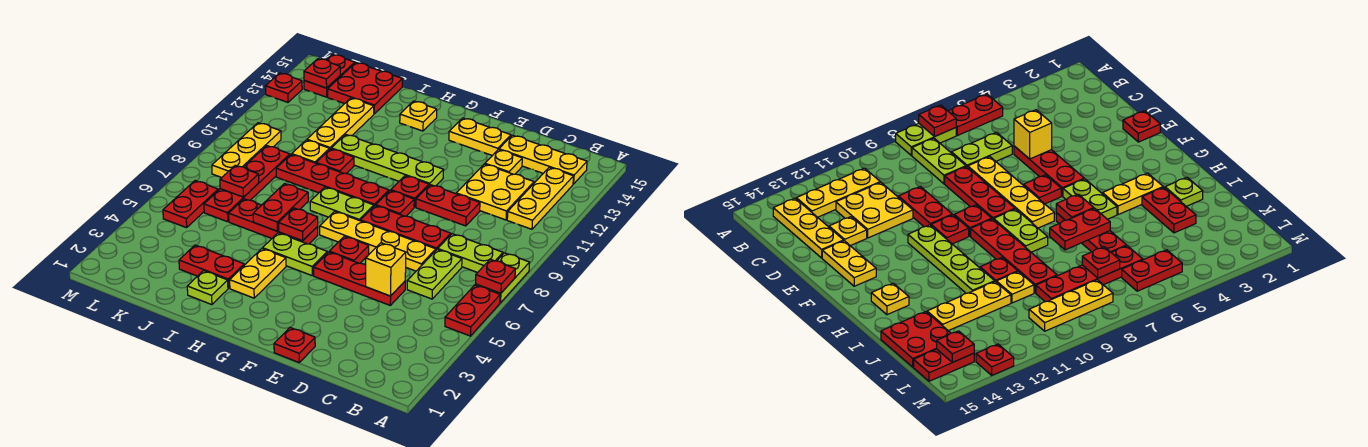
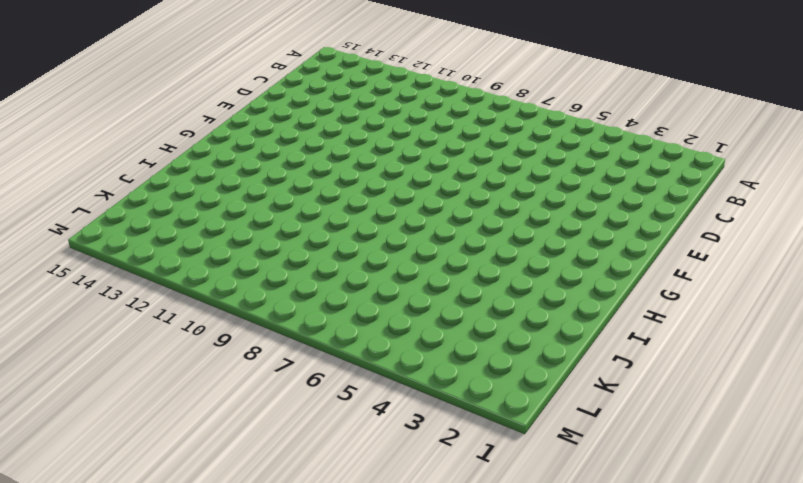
none -> red plate A5:A6 level 1
none -> lime plate A7:A8 level 1
none -> lime plate B8:C8 level 1
none -> yellow plate B11:B13 level 1

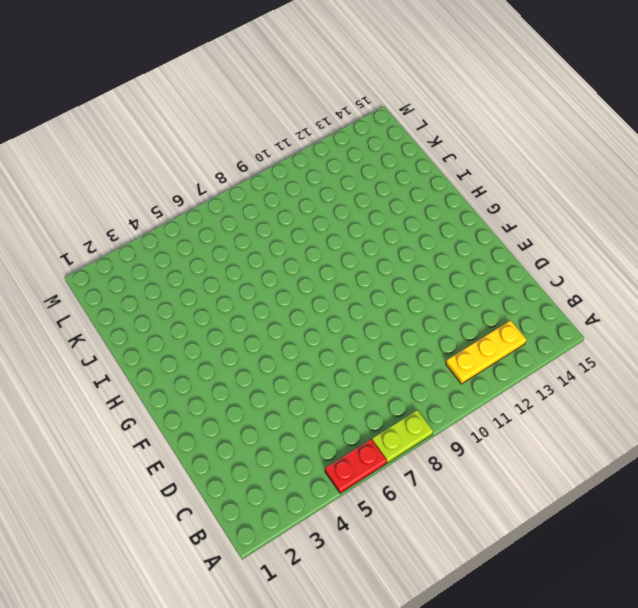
none -> lime plate B8:C8 level 1
none -> yellow plate B14:D14 level 1
none -> lime plate C6:C7 level 1
none -> yellow plate C11:D12 level 1

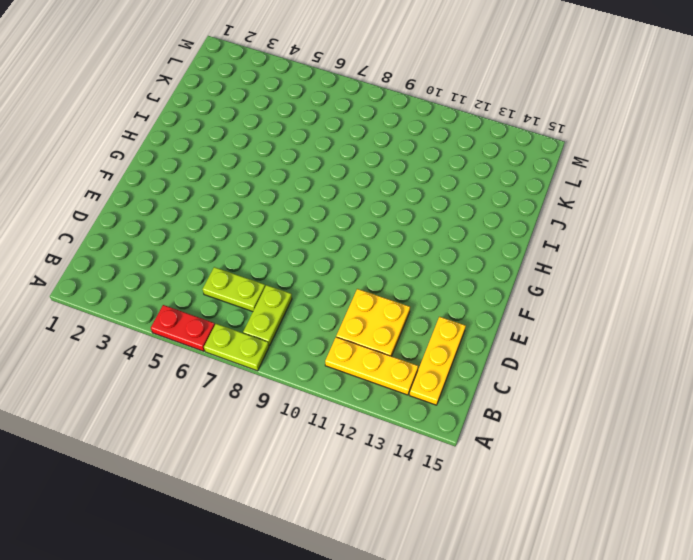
none -> red plate D5:F5 level 1
none -> yellow plate D7:G7 level 1
none -> red plate D8:F8 level 1
none -> red plate D10:E10 level 1

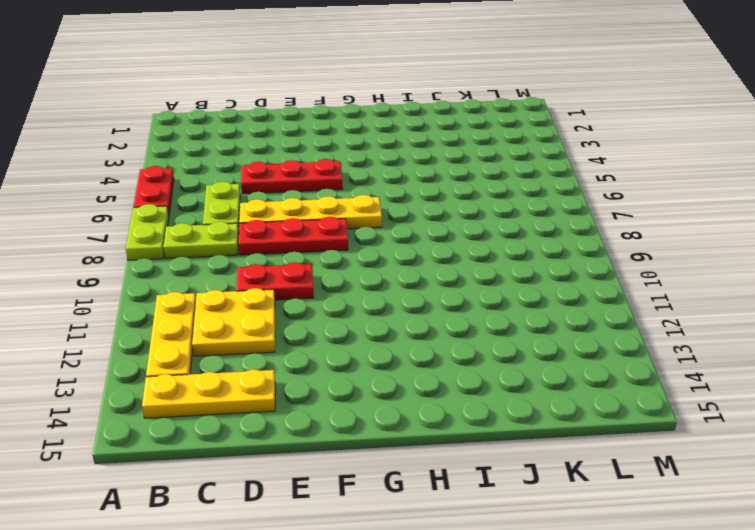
none -> yellow plate D13 level 1
none -> red plate E1 level 1
none -> yellow plate E14:F14 level 1
none -> red plate F6 level 1

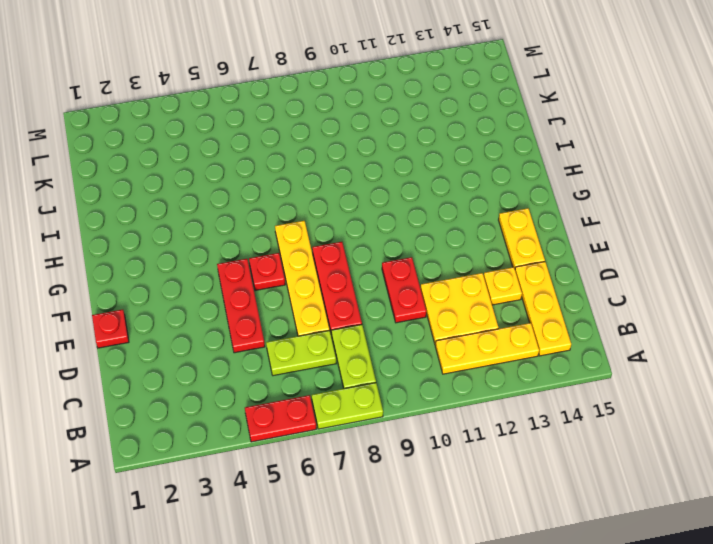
none -> red plate F9 level 1
none -> red plate F10 level 1
none -> lime plate F11:I11 level 1
none -> lime plate G5:H5 level 1

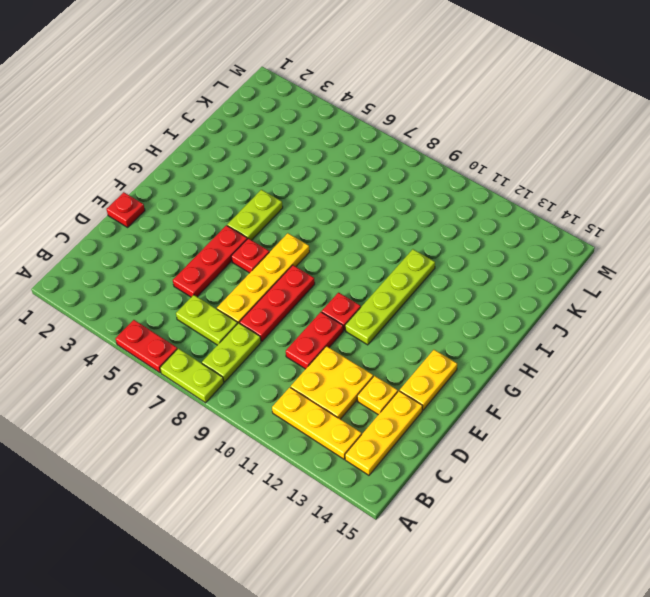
none -> red plate F9 level 1
none -> lime plate G8:H8 level 1
none -> red plate G9:J9 level 1
none -> yellow plate H3:H4 level 1

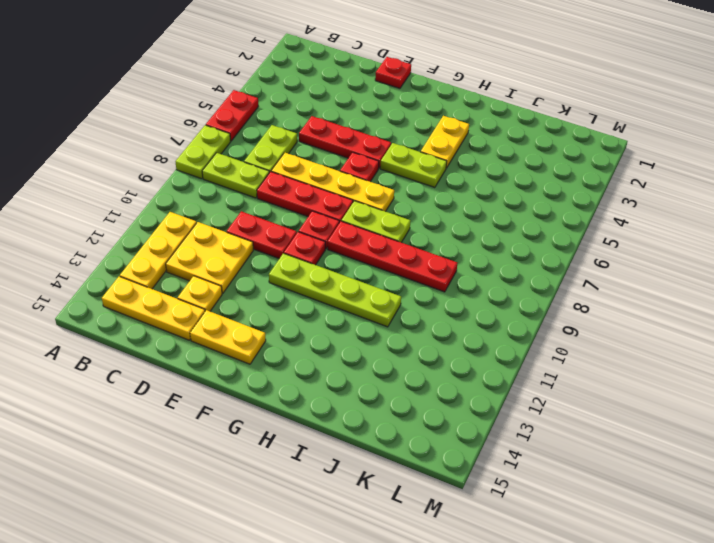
none -> red plate H6:J6 level 1
none -> yellow plate H14 level 1
none -> lime plate I2 level 1
none -> red plate I3:J3 level 1

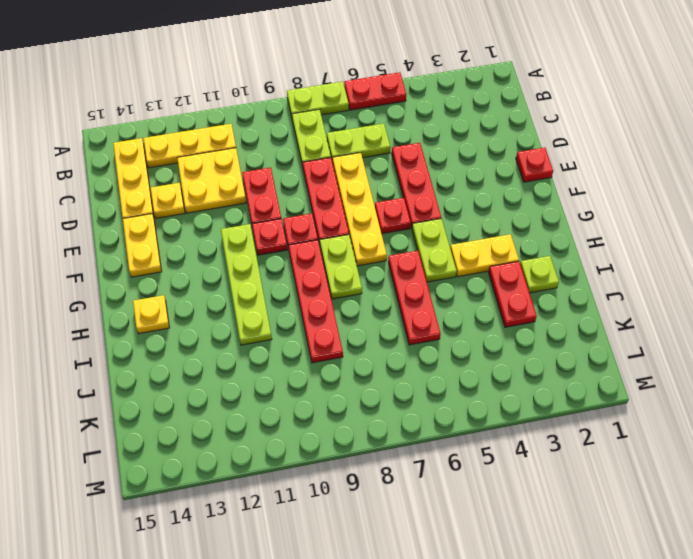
none -> red plate I10 level 1
none -> yellow plate J10 level 1
none -> yellow plate J11:J13 level 1
none -> red plate J14:K15 level 1

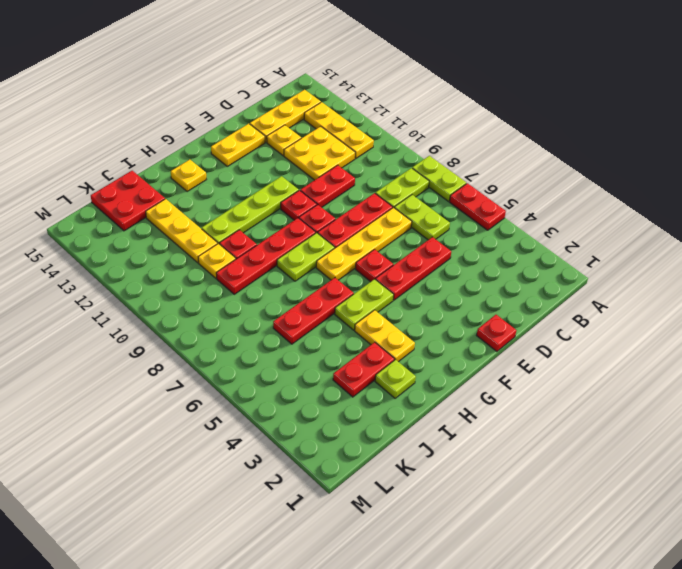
none -> red plate K6:K9 level 1
none -> red plate L5:L6 level 1
none -> yellow plate L8:L10 level 1
none -> red plate L14:L15 level 1

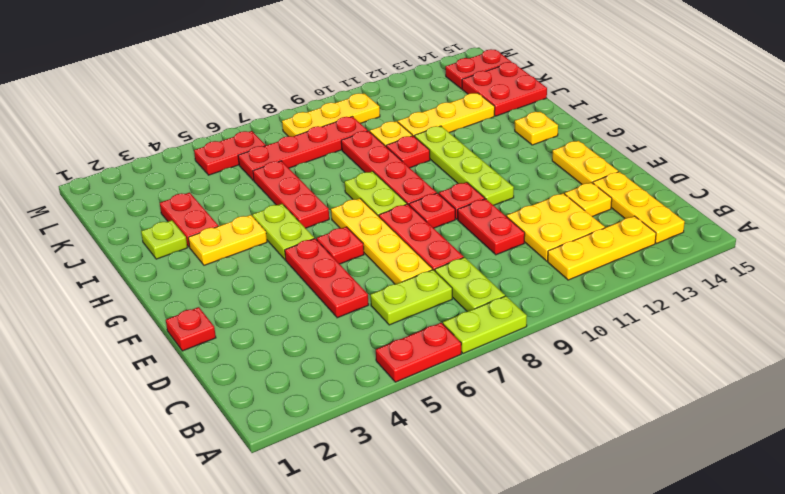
none -> red plate M13 level 1
none -> red plate A7 level 2
none -> yellow brick D5 level 2
none -> red plate H6 level 2

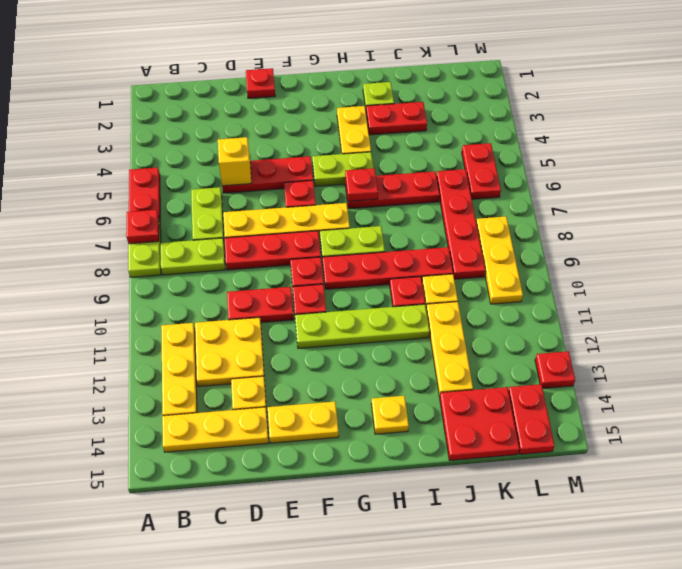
none -> red plate I6:I7 level 2
none -> red plate K7 level 2
none -> red plate L14 level 2

